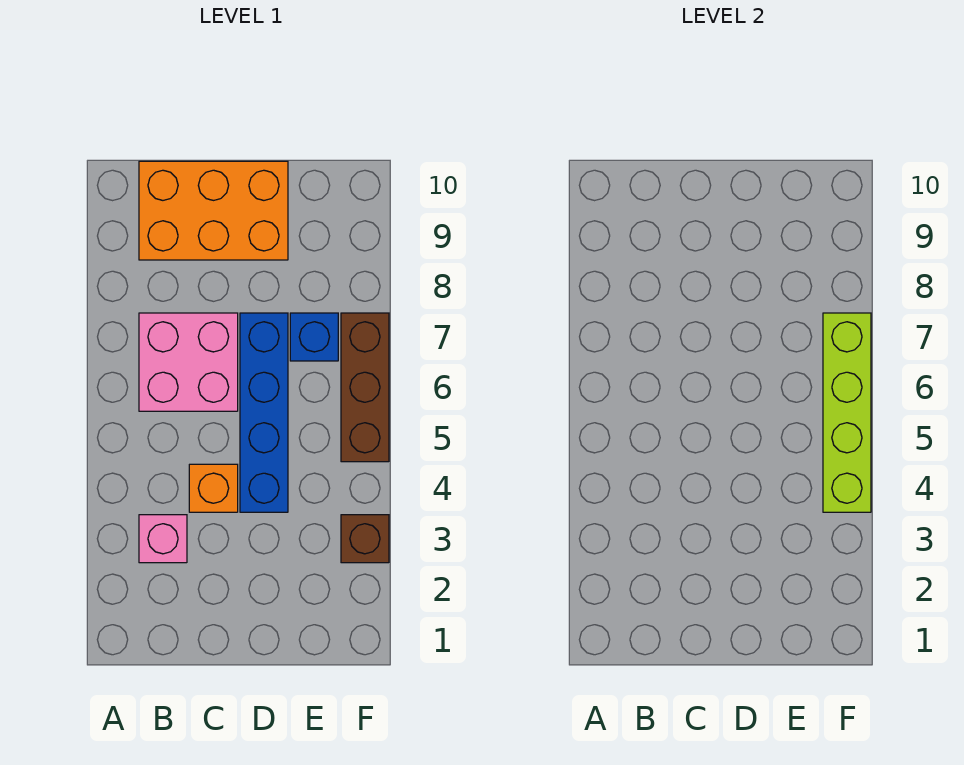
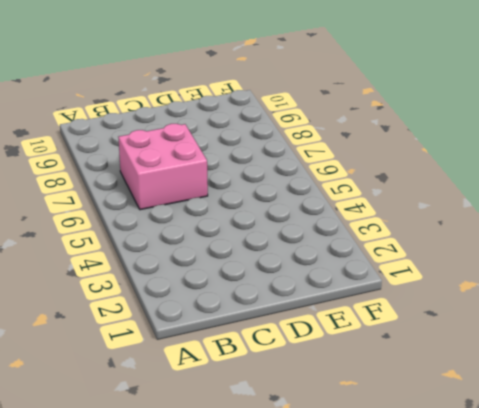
none -> pink brick B3 level 1
none -> orange brick B9:D10 level 1

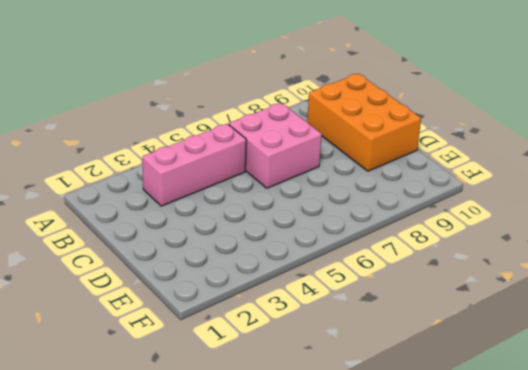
pink brick B3:B5 level 1 -> pink brick B3 level 1
none -> orange brick C4 level 1
none -> blue brick D4:D7 level 1

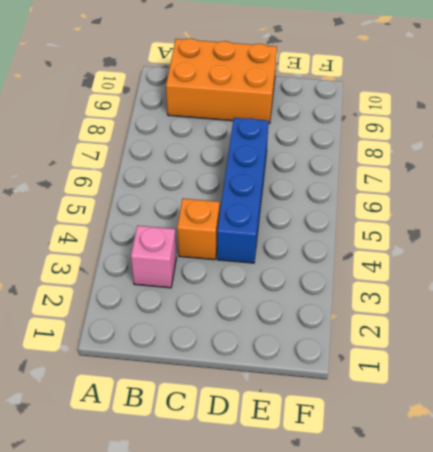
none -> pink brick B6:C7 level 1
none -> blue brick E7 level 1

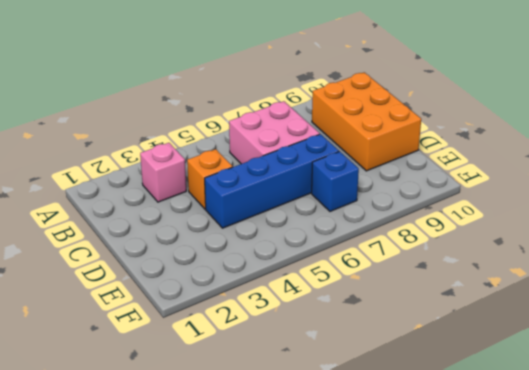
none -> brown brick F3 level 1
none -> brown brick F5:F7 level 1

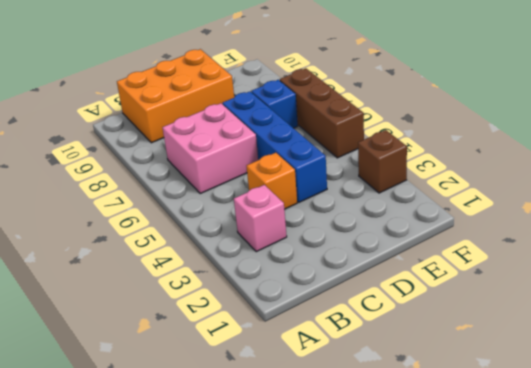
none -> lime brick F4:F7 level 2

